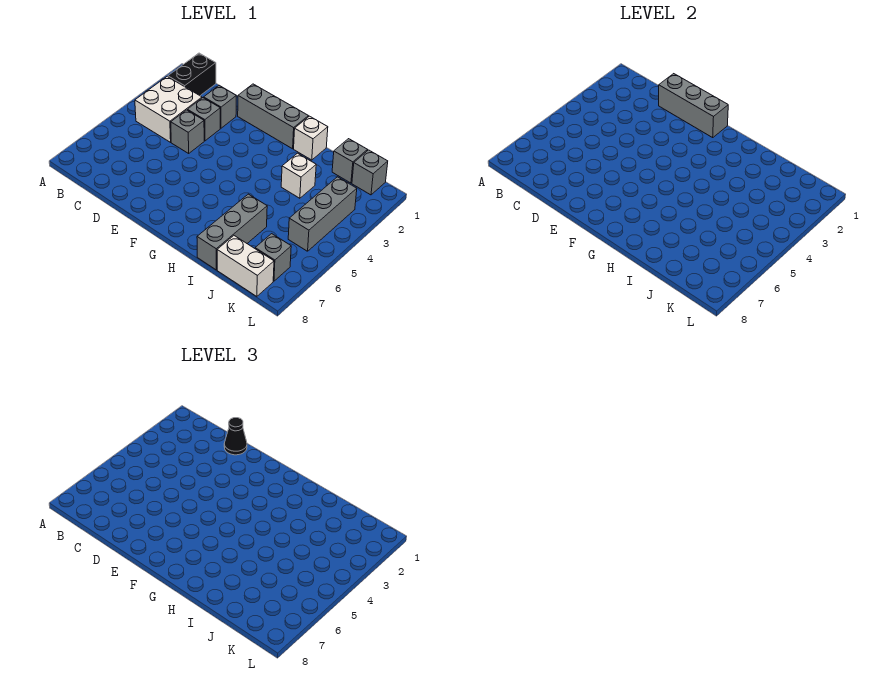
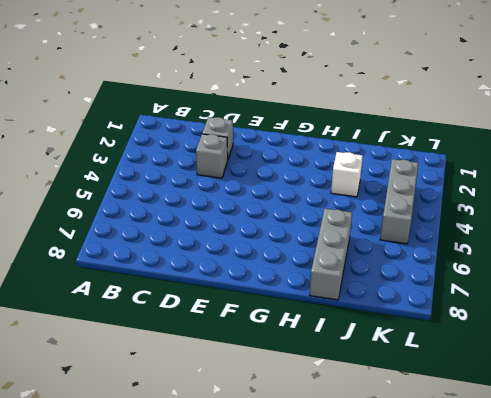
none -> black brick B1:B2 level 1
none -> white brick B3:C4 level 1
none -> grey brick D4 level 1

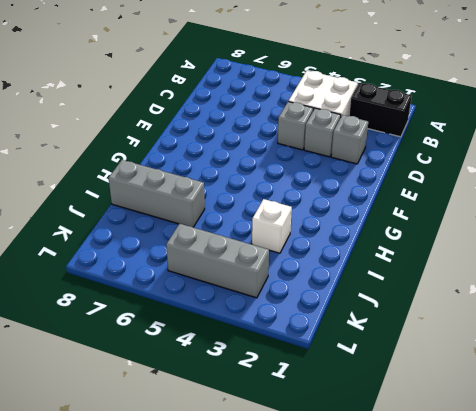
none -> grey brick E1:G1 level 1
none -> white brick H1 level 1
none -> grey brick J1 level 1

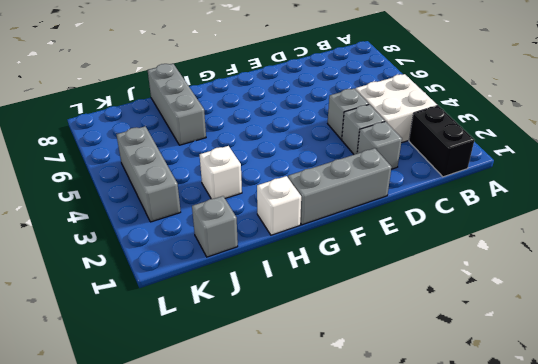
none -> white brick J8:K8 level 1
none -> grey brick K1 level 1
none -> grey brick K7 level 1

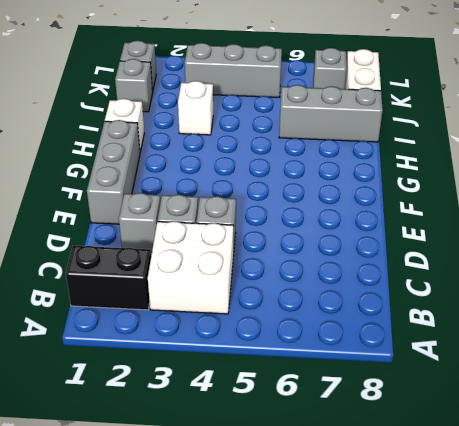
none -> grey brick D1:F1 level 2
none -> black cone D1 level 3

